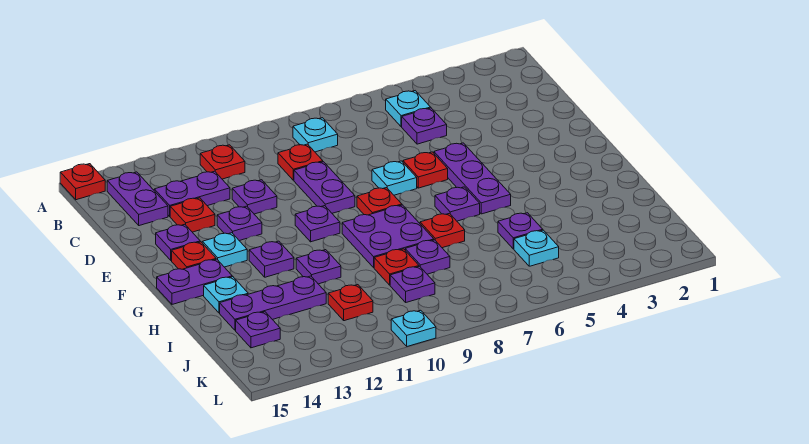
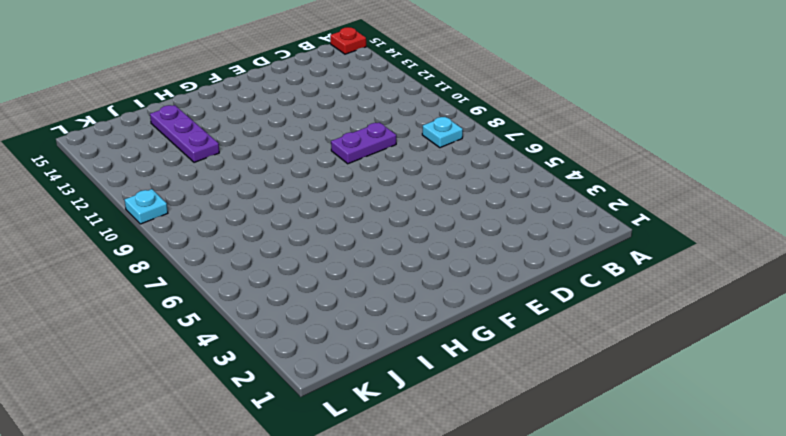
none -> cyan plate B5 level 1
none -> red plate B11 level 1
none -> purple plate B14:C14 level 1
none -> purple plate C5 level 1

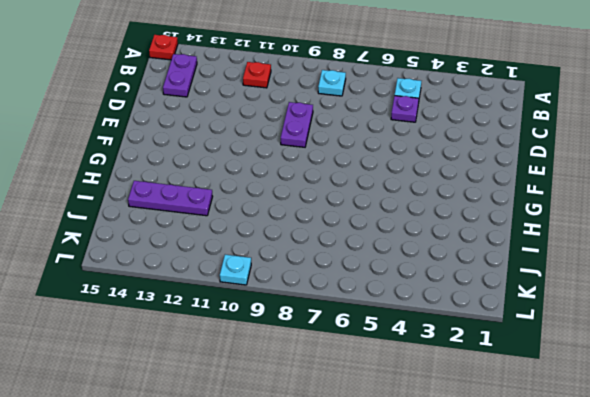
none -> red plate C9 level 1
none -> purple plate C12:C13 level 1
none -> purple plate D11 level 1
none -> red plate D13 level 1

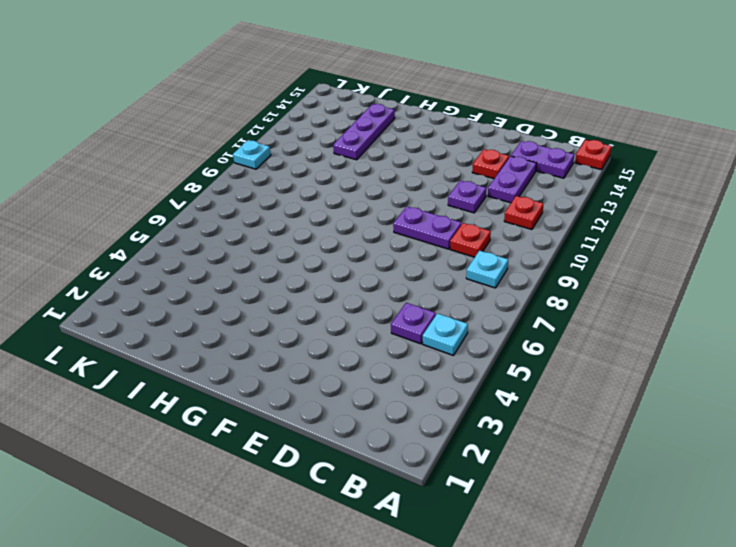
none -> purple plate E5:G5 level 1
none -> red plate E6 level 1
none -> cyan plate E7 level 1
none -> purple plate E12 level 1

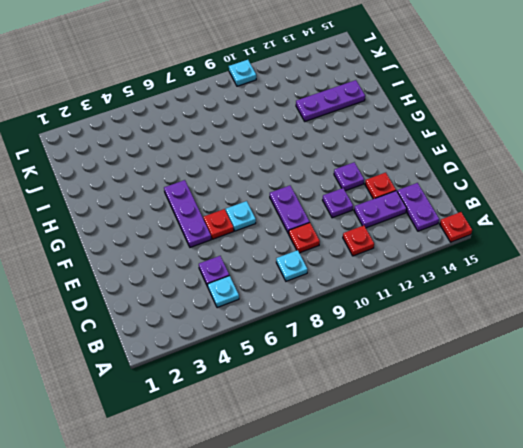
none -> purple plate E14 level 1
none -> red plate F8 level 1
none -> purple plate F10 level 1
none -> cyan plate F13 level 1

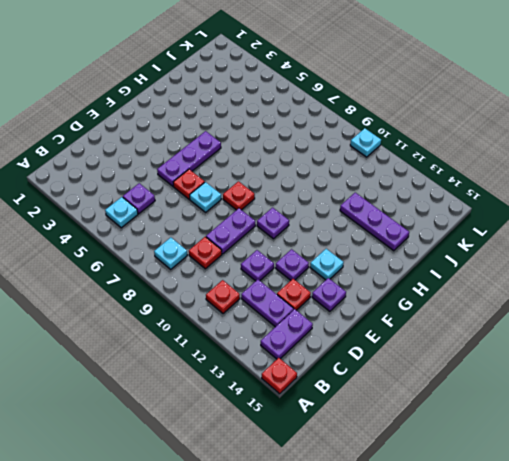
none -> red plate F14 level 1
none -> purple plate G6 level 1
none -> purple plate G8:H9 level 1
none -> purple plate G12 level 1

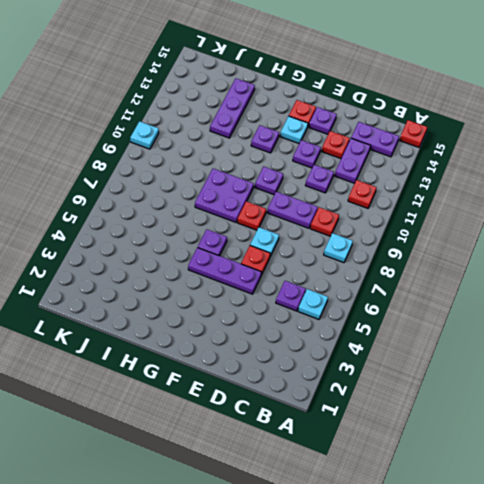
none -> purple plate G14:G15 level 1
none -> red plate H7 level 1
none -> purple plate H11 level 1
none -> cyan plate H14 level 1

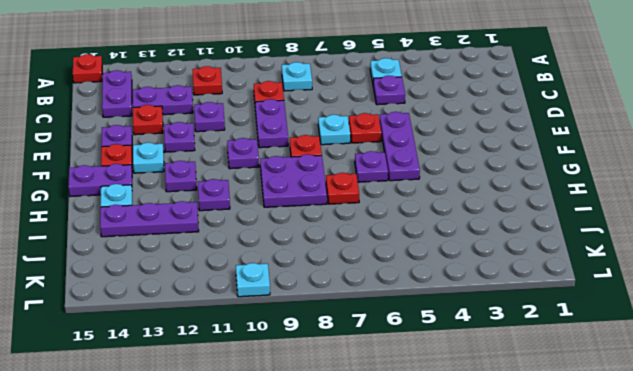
none -> purple plate I5 level 1
none -> purple plate I8 level 1
none -> red plate I9 level 1
none -> cyan plate J5 level 1

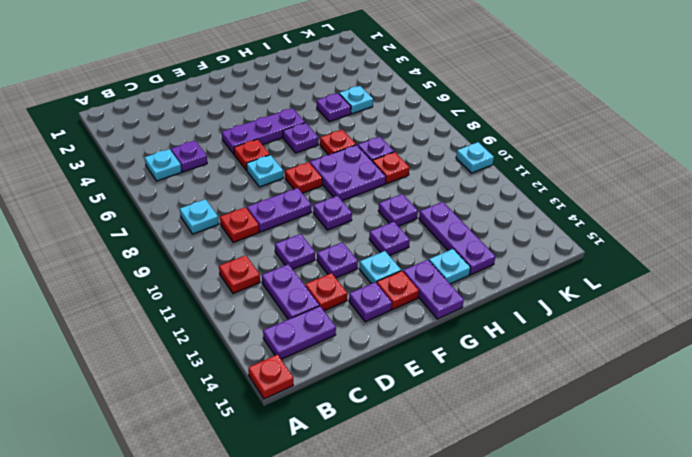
none -> purple plate J9 level 1
none -> red plate J11 level 1
none -> purple plate J14 level 1

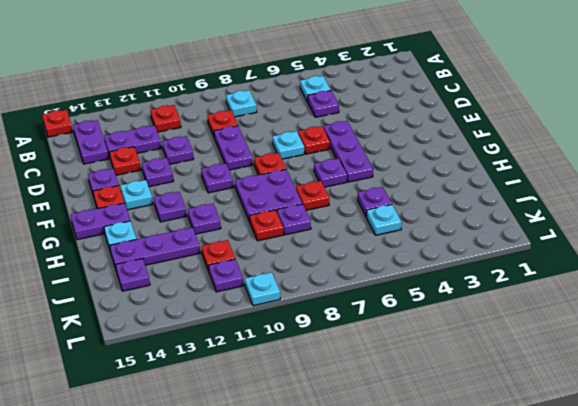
purple plate K11 level 1 -> purple plate J9 level 1

